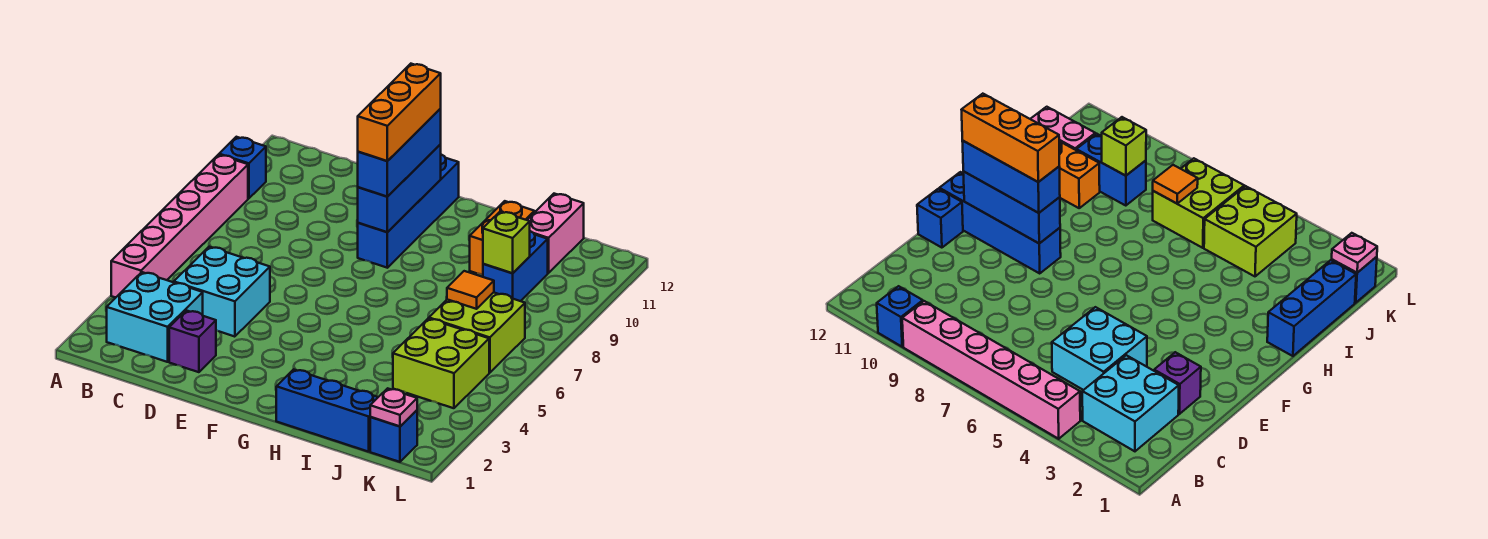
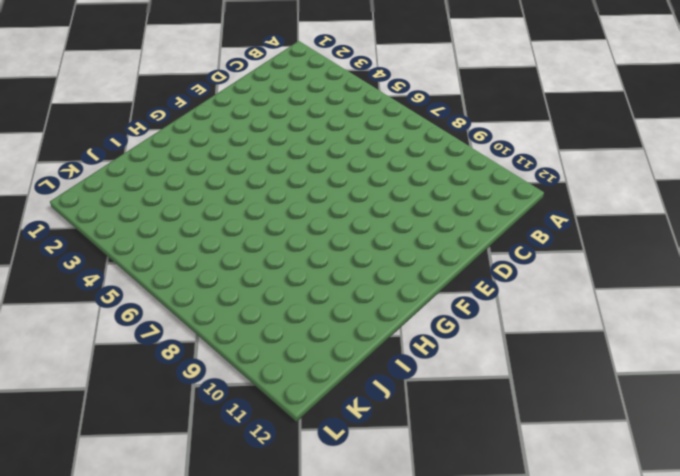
none -> pink brick A4:A9 level 1
none -> blue brick A10 level 1
none -> cyan brick B2:C3 level 1

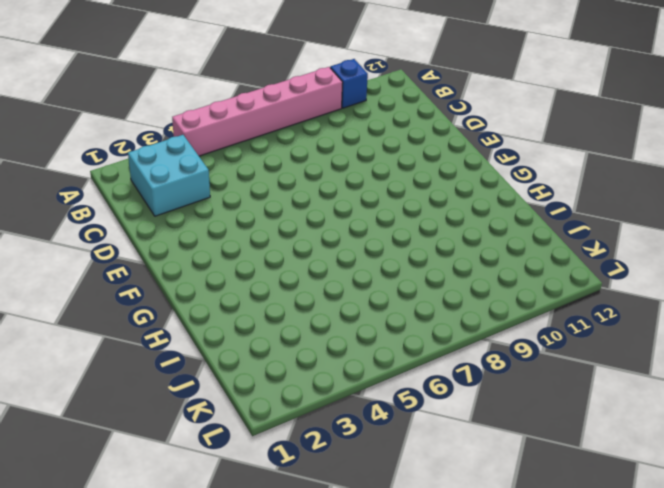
none -> cyan brick C4:D5 level 1
none -> purple brick D2 level 1
none -> blue brick E12 level 1

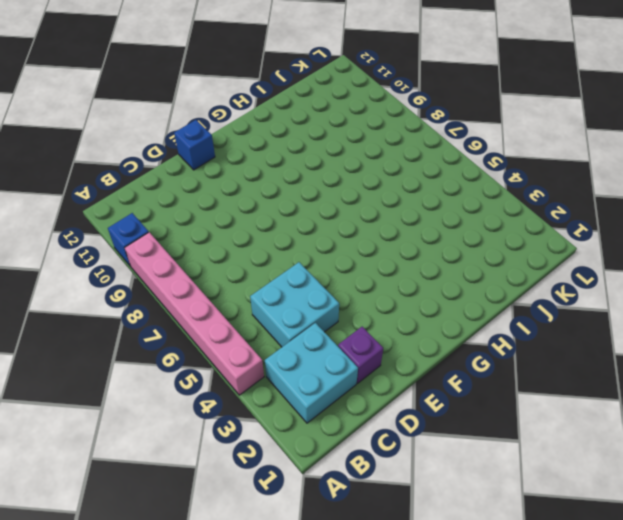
none -> blue brick F9:F12 level 1
none -> blue brick H1:J1 level 1
none -> orange brick I10:I11 level 1

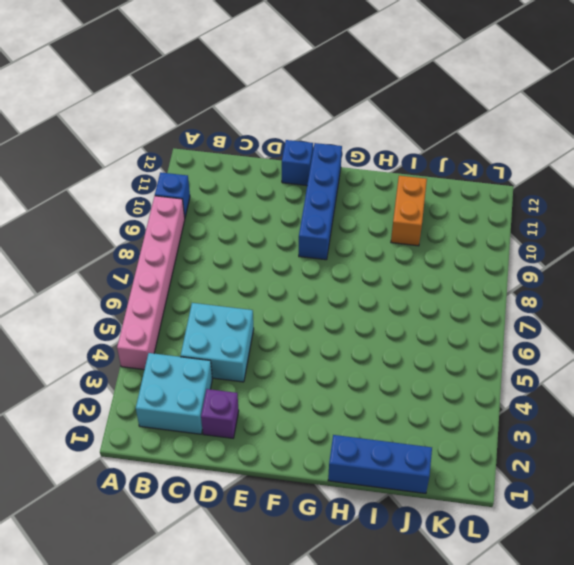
none -> lime brick J4:K5 level 1
none -> lime brick J6:K7 level 1
none -> blue brick J9:J10 level 1

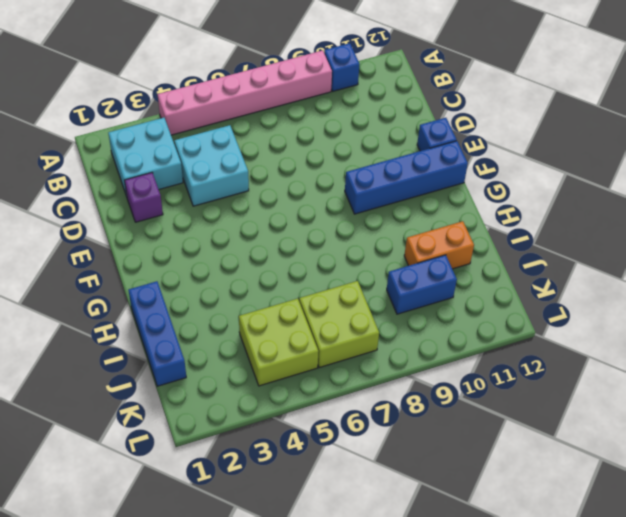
none -> pink brick J11:J12 level 1
none -> blue brick K1 level 1
none -> blue brick F9:F11 level 2

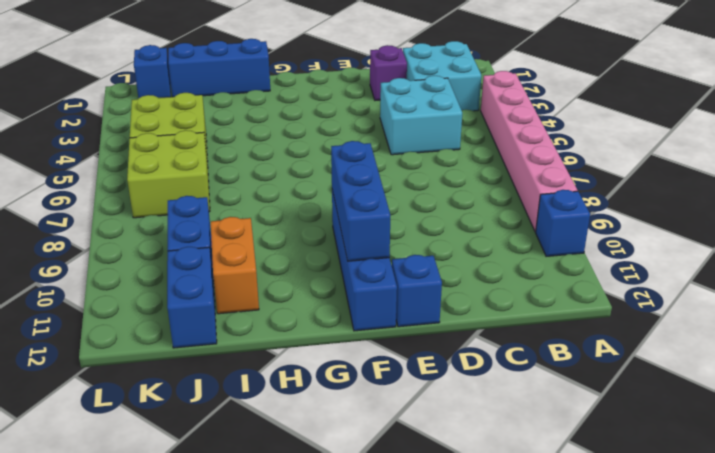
blue brick J11:J12 level 1 -> pink brick J11:J12 level 1
none -> orange tile J7 level 2
none -> lime brick J9 level 2
none -> pink plate K1 level 2

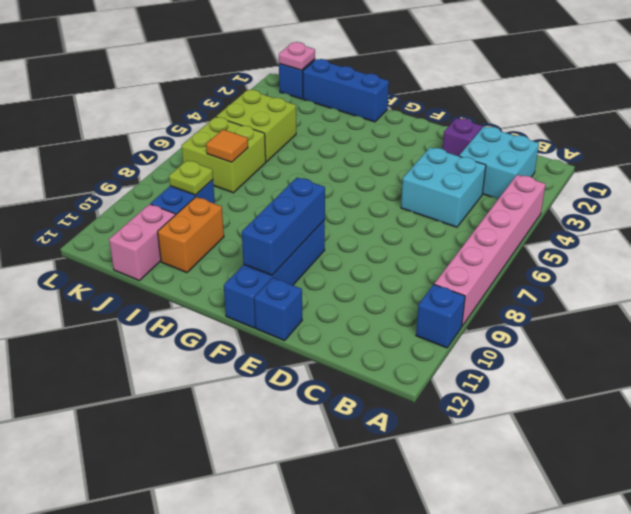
lime plate J9 level 2 -> lime brick J9 level 2
none -> blue brick F9:F11 level 3
none -> orange brick F9:F11 level 4

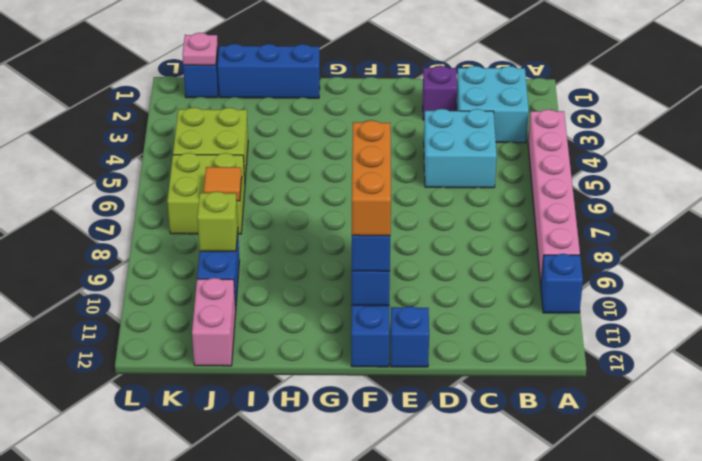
none -> orange brick I10:I11 level 1

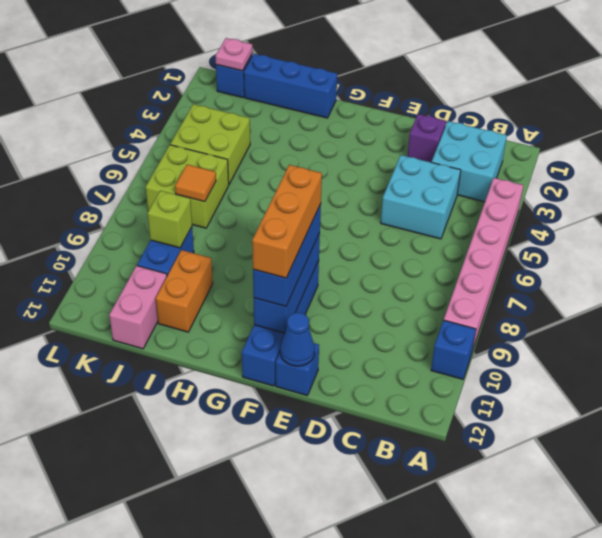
blue cone E12 level 2 -> none

